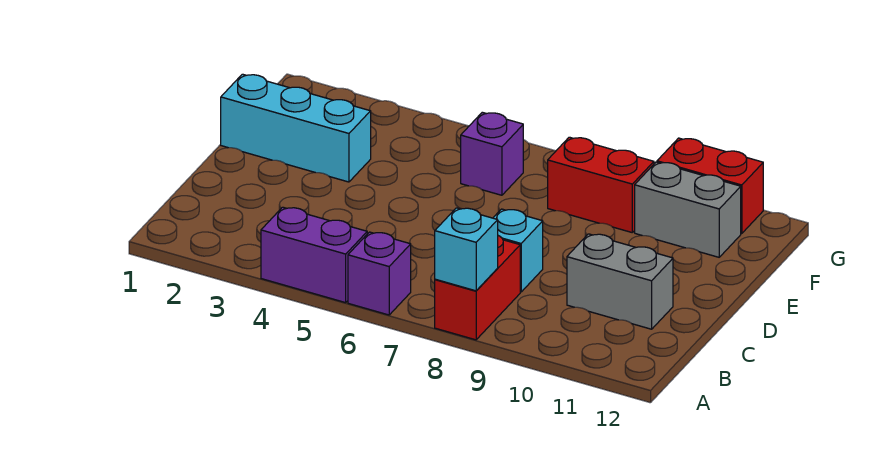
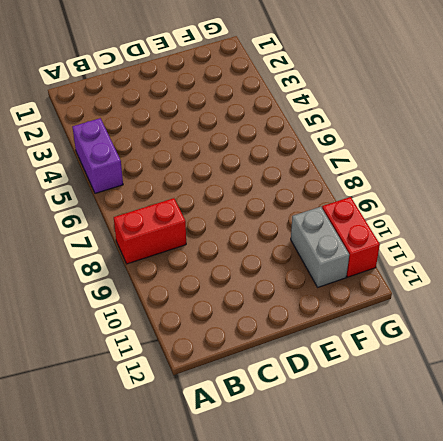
none -> purple brick A6 level 1
none -> cyan brick C8 level 1

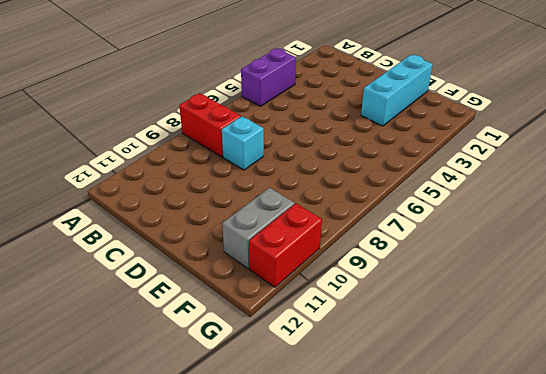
none -> purple brick A6 level 1
none -> grey brick C10:C11 level 1

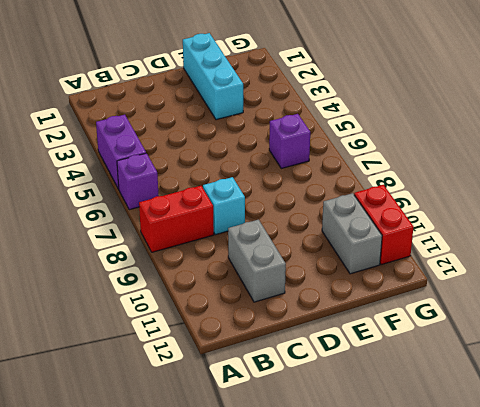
none -> red brick F8:F9 level 1
none -> cyan brick A8 level 2

